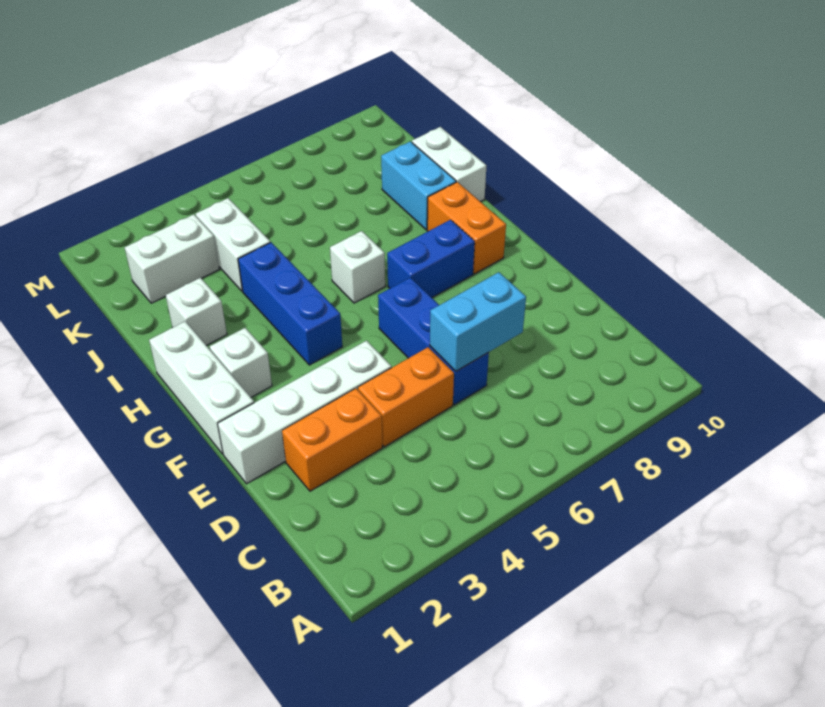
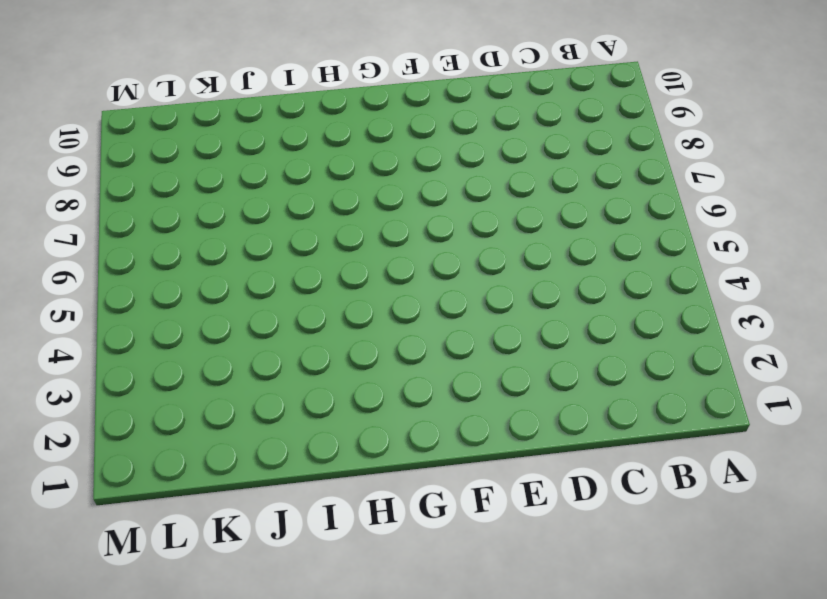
none -> orange brick D2:D3 level 1
none -> orange brick D4:D5 level 1
none -> blue brick D6:F6 level 1

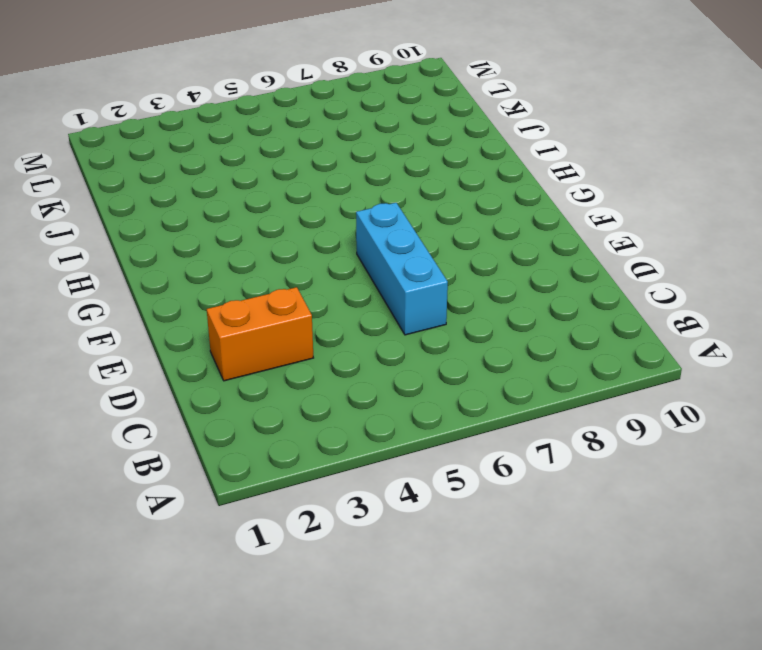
cyan brick D6:F6 level 1 -> blue brick D6:F6 level 1
none -> orange brick D4:D5 level 1
none -> white brick E1:E4 level 1
none -> white brick F1:H1 level 1

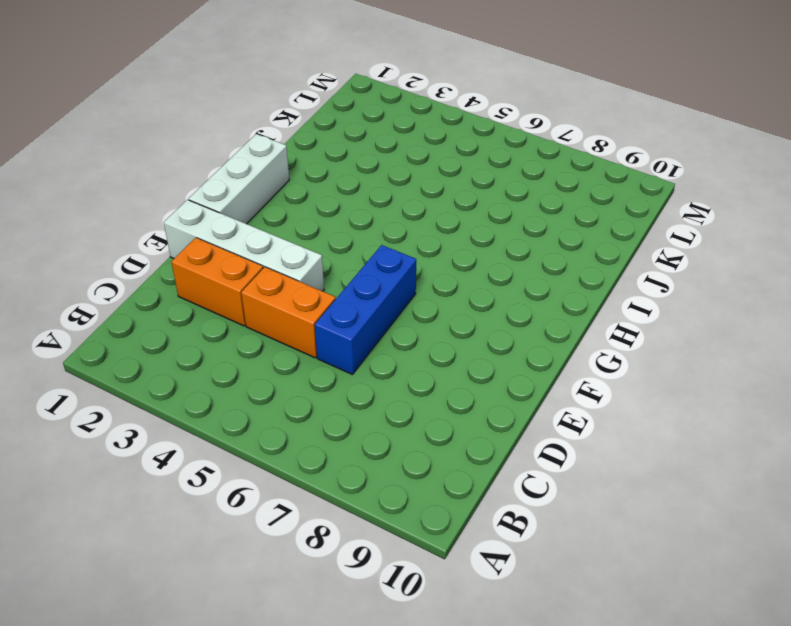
none -> white brick G2 level 1
none -> blue brick G4:I4 level 1
none -> blue brick G7:G8 level 1

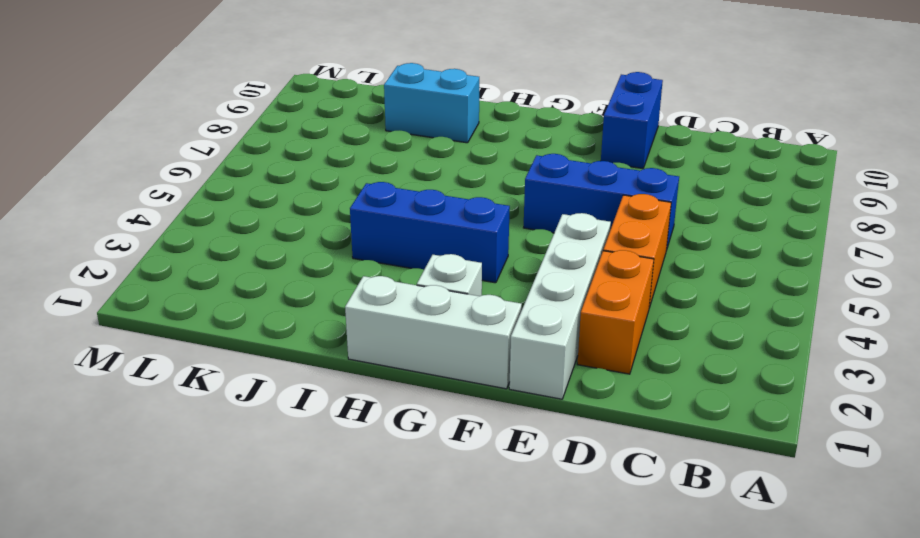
blue brick E9:E10 level 1 -> blue brick G7:G8 level 1
none -> orange brick G9:H9 level 1
none -> white brick H6 level 1
none -> white brick I2 level 1

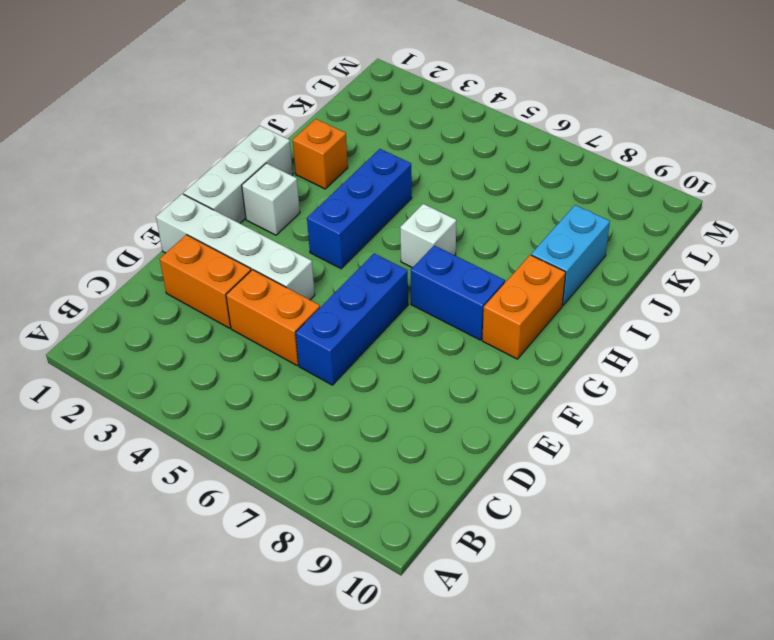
orange brick I2 level 1 -> white brick I2 level 1
none -> white brick I10:J10 level 1
none -> white brick J4:K4 level 1
none -> white brick K2:K3 level 1

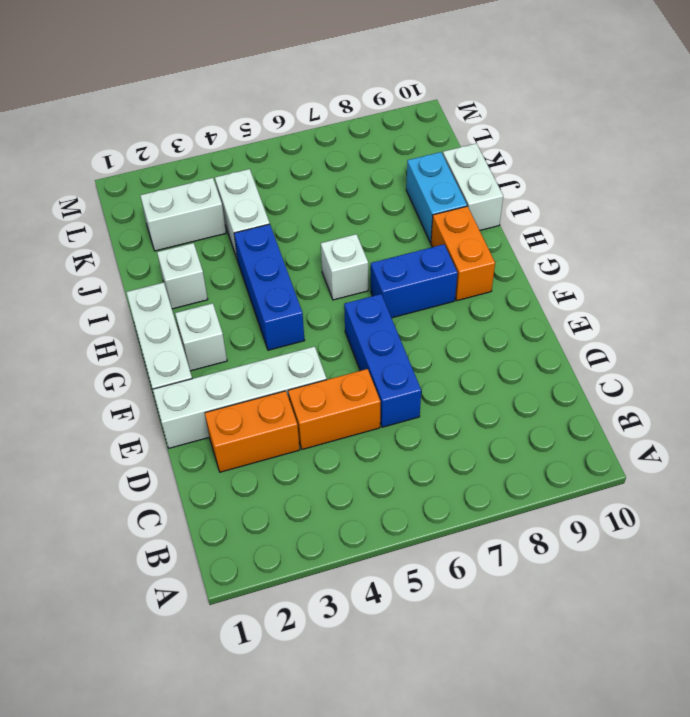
none -> cyan brick D6:D7 level 2

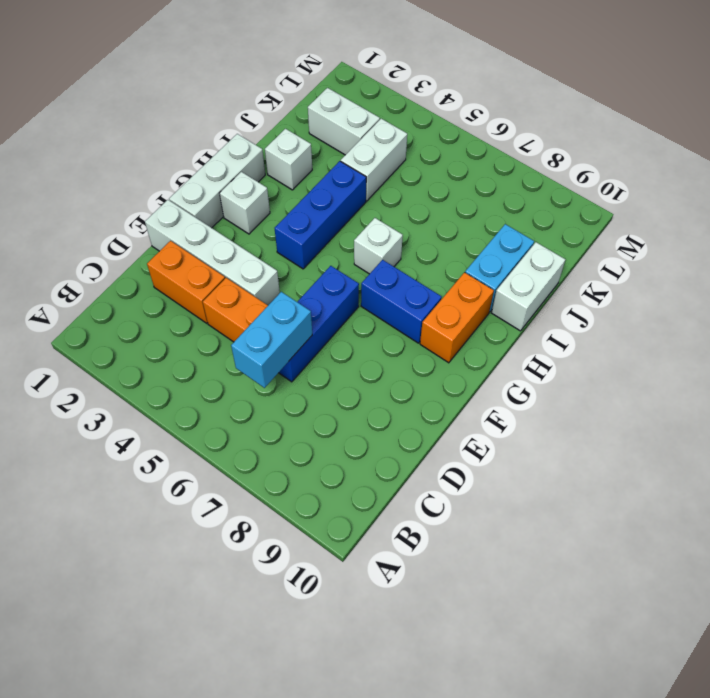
cyan brick C6:D6 level 2 -> cyan brick D6:D7 level 2

